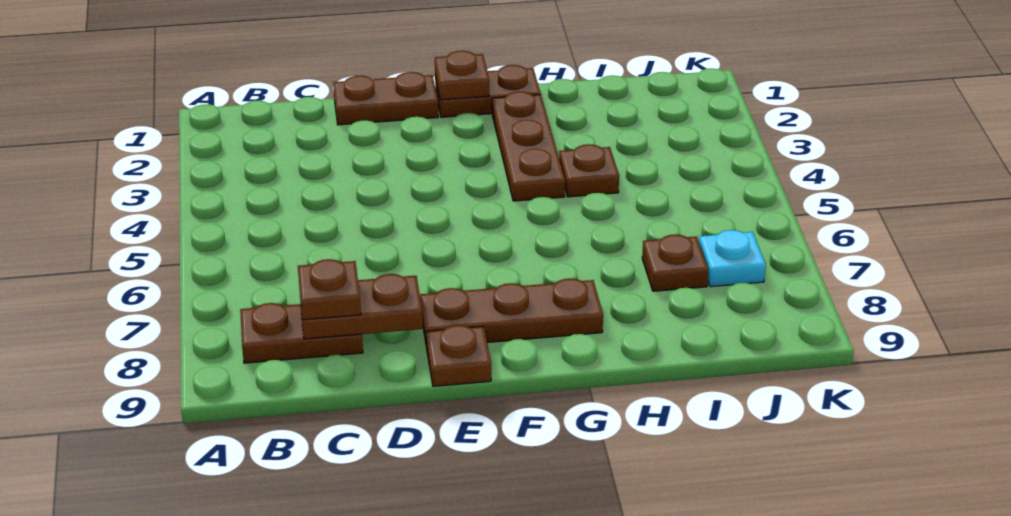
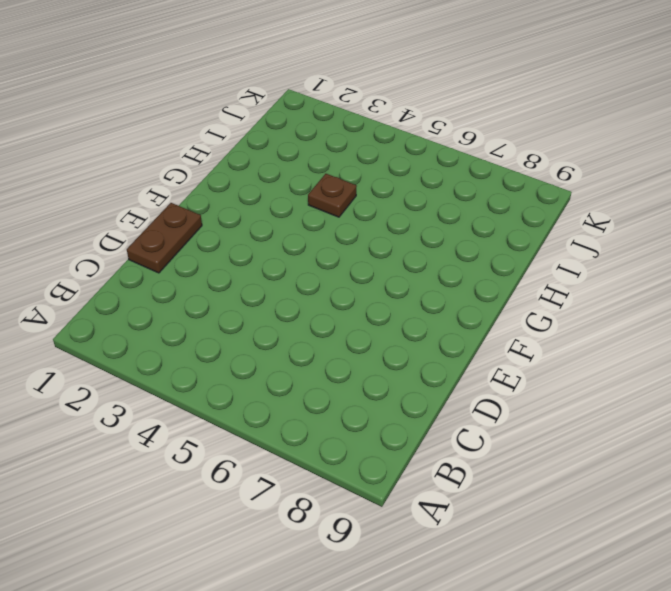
none -> brown plate B8:C8 level 1
none -> brown plate E8:G8 level 1
none -> brown plate E9 level 1

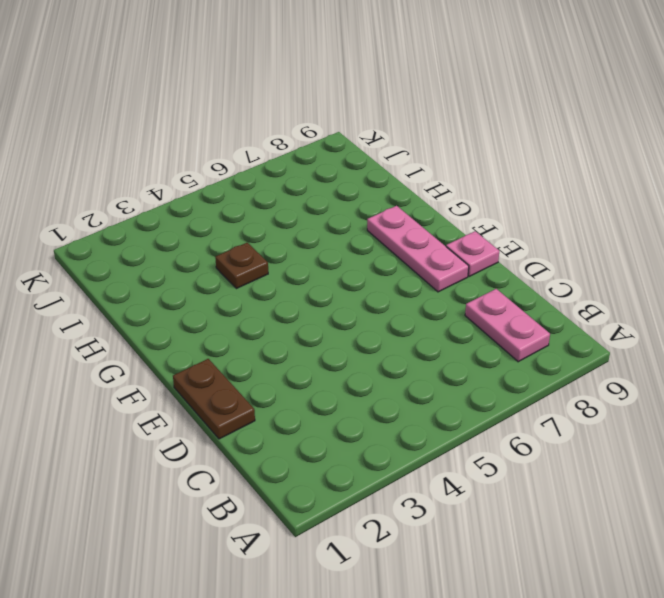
pink plate B8:C8 level 1 -> brown plate B8:C8 level 1
pink plate E8:G8 level 1 -> brown plate E8:G8 level 1
pink plate E9 level 1 -> brown plate E9 level 1
none -> brown plate F1:G1 level 1
none -> brown plate G2:G4 level 1
none -> brown plate I7 level 1

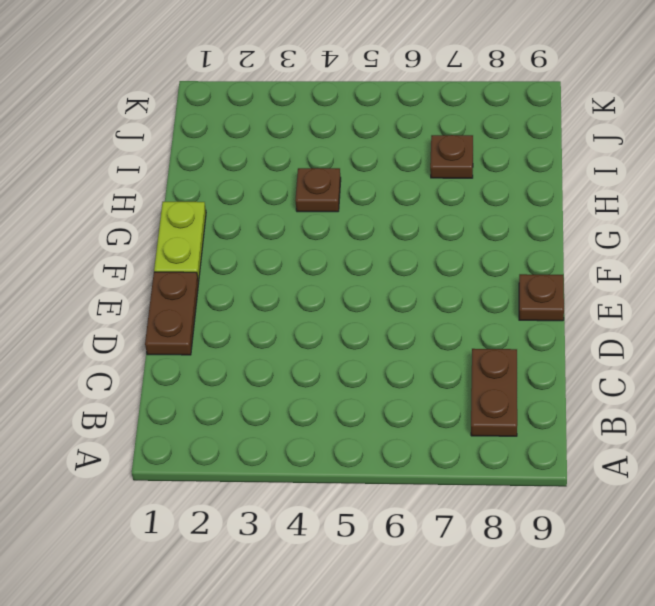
lime plate F1:G1 level 1 -> brown plate F1:G1 level 1
none -> brown plate E8:G8 level 1
none -> brown plate G2:G4 level 1
none -> cyan plate J7 level 1

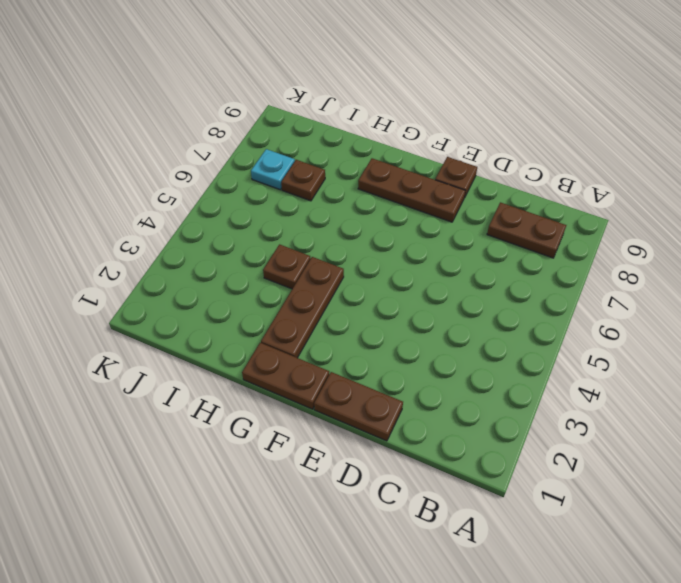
none -> brown plate C8:D8 level 2
none -> brown plate F1 level 2
none -> brown plate C8 level 3

